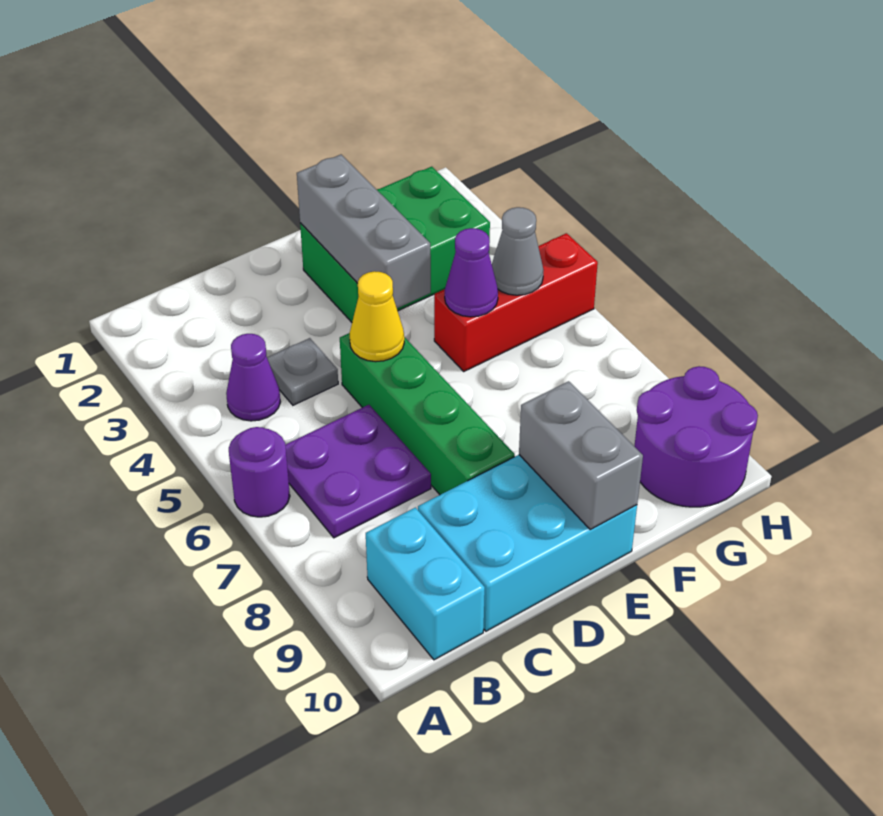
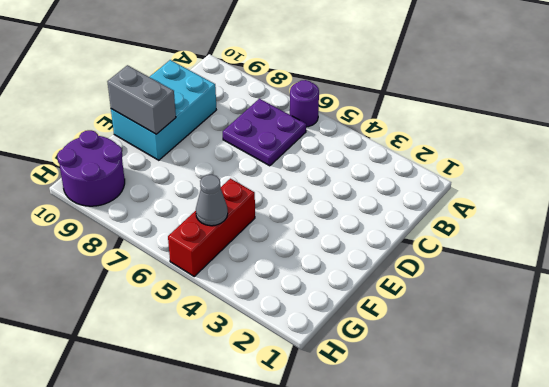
none -> purple cone B4 level 1
none -> cyan brick B9:B10 level 1
none -> grey plate C4 level 1

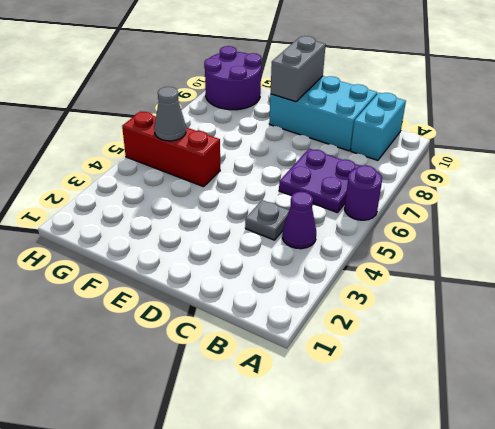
none -> green brick D5:D8 level 1
none -> green brick E2:G3 level 1
none -> yellow cone D5 level 2

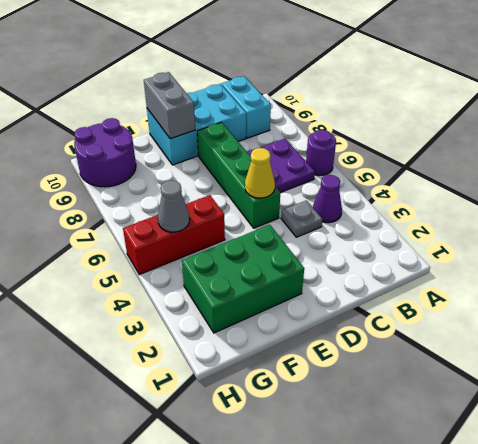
none -> grey brick E2:E4 level 2
none -> purple cone F5 level 2

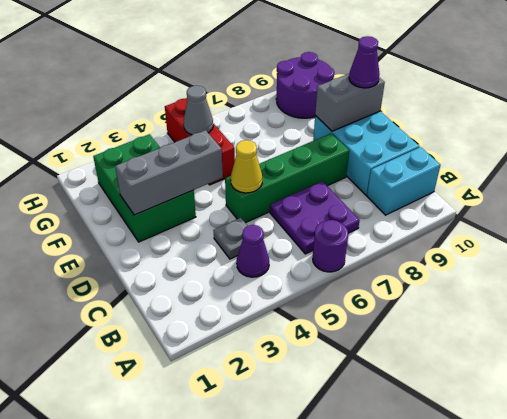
purple cone E10 level 3 -> purple cone F5 level 2

